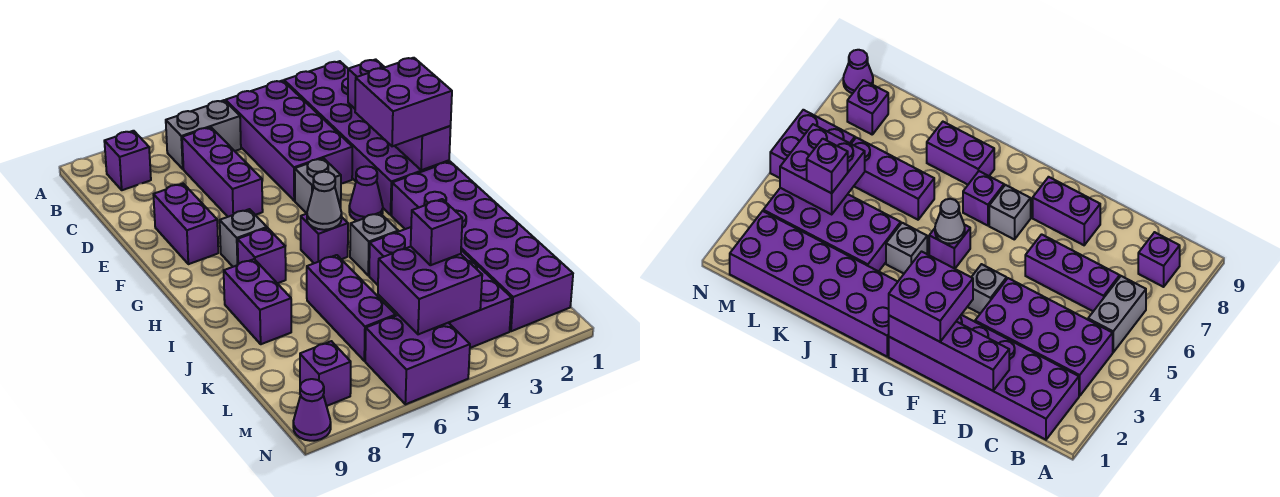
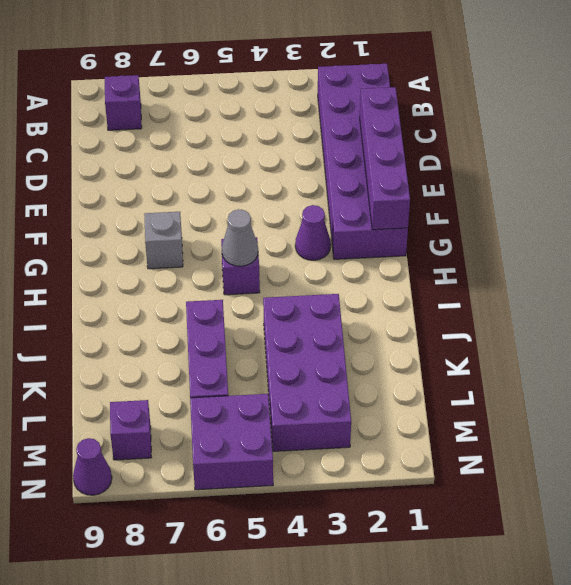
none -> purple brick B3:E4 level 1
none -> grey brick B5:B6 level 1
none -> purple brick C6:E6 level 1

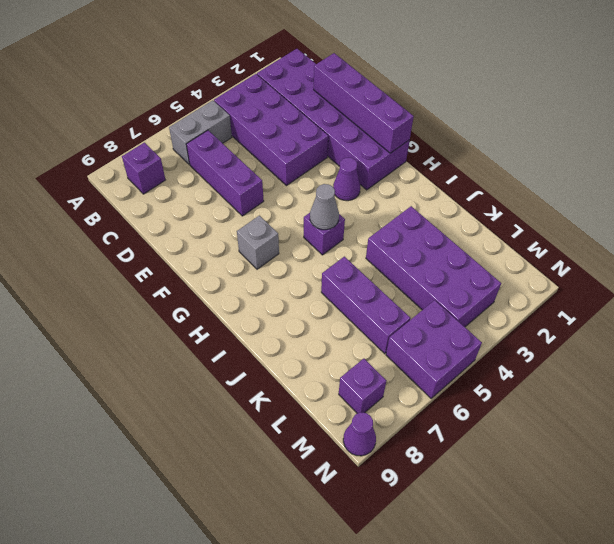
none -> purple brick E8:F8 level 1
none -> grey brick F4 level 1
none -> purple brick H1:M2 level 1

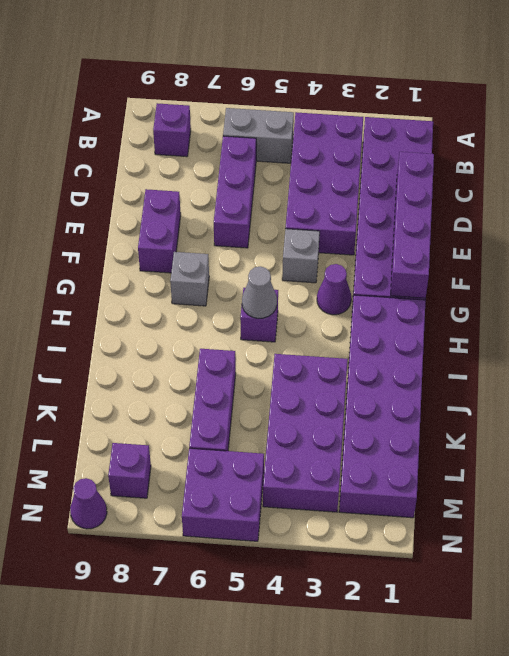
none -> purple brick H7 level 1
none -> grey brick I4 level 1
none -> purple brick I8:J8 level 1

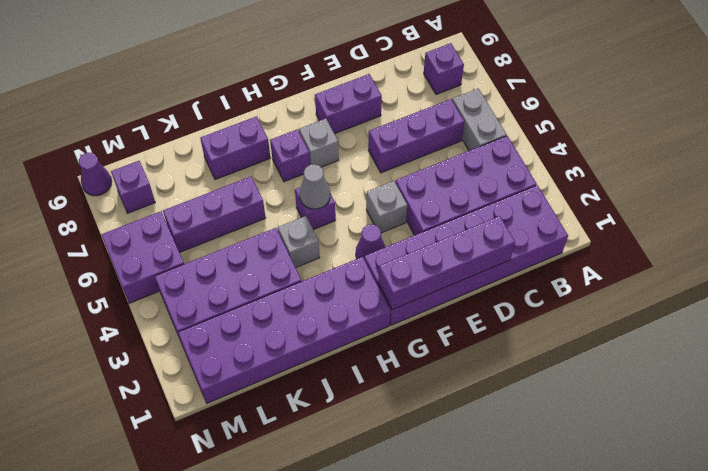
none -> purple brick L4:M5 level 2
none -> purple brick F1:G2 level 3
none -> purple brick L4 level 3

